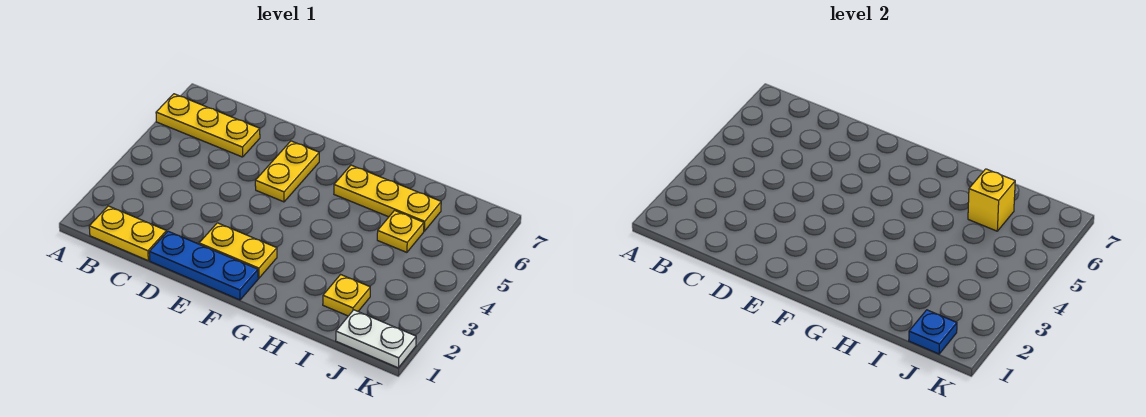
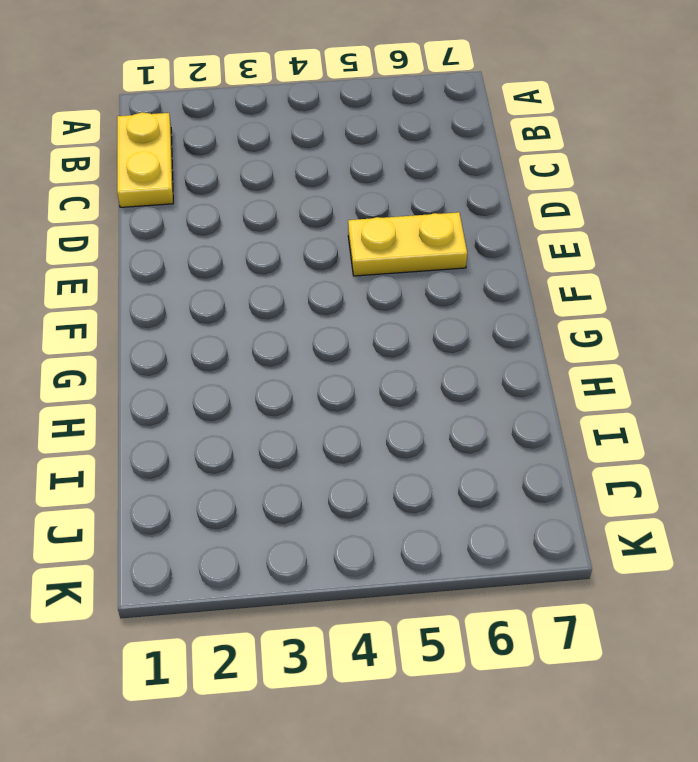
none -> yellow plate A6:C6 level 1
none -> blue plate D1:F1 level 1

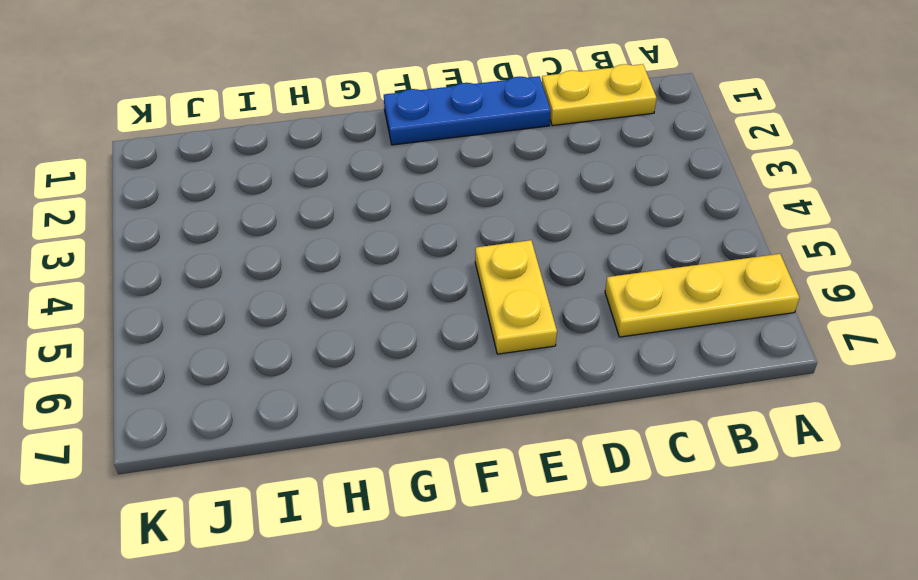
none -> yellow plate E2:F2 level 1
none -> yellow plate G6:I6 level 1

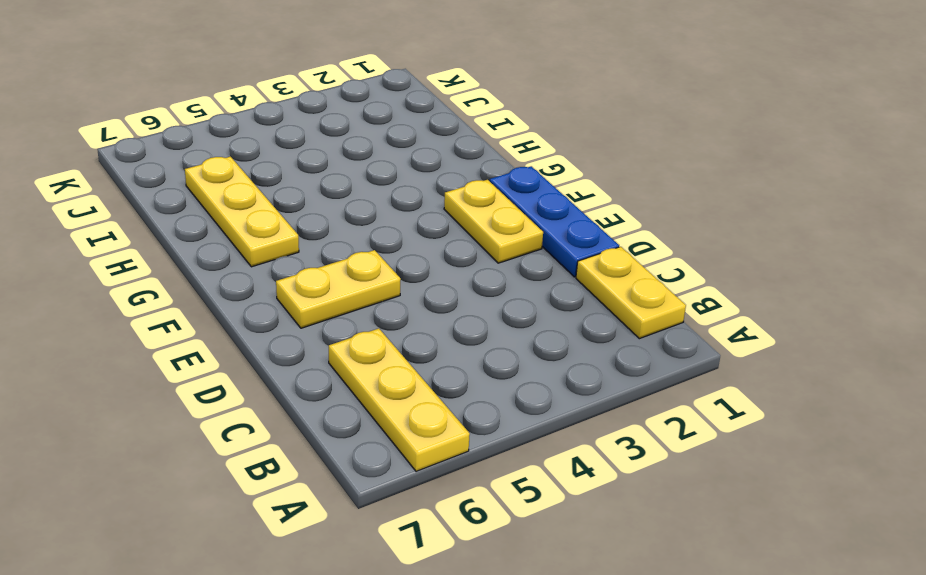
none -> yellow plate I2 level 1
none -> yellow plate I5 level 1

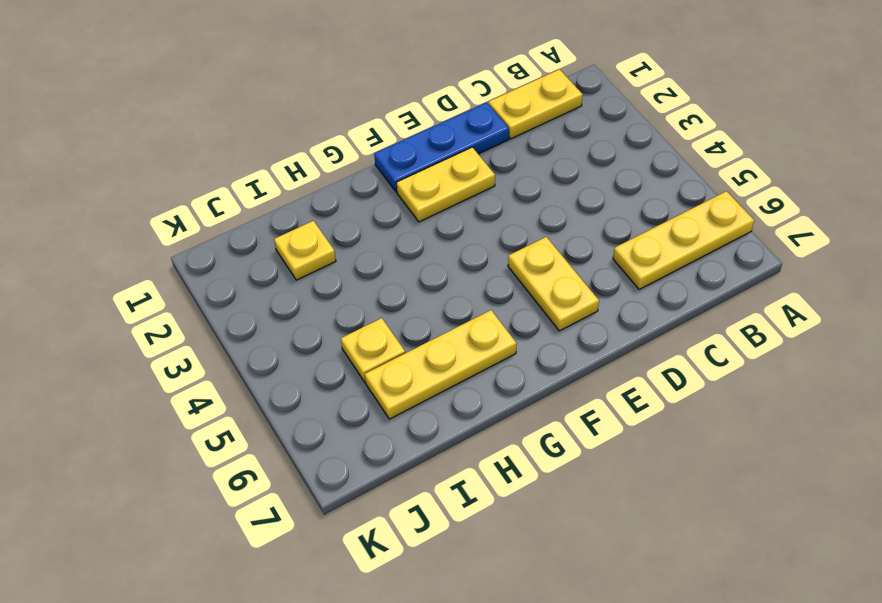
none -> white plate J1:K1 level 1
none -> yellow brick I6 level 2

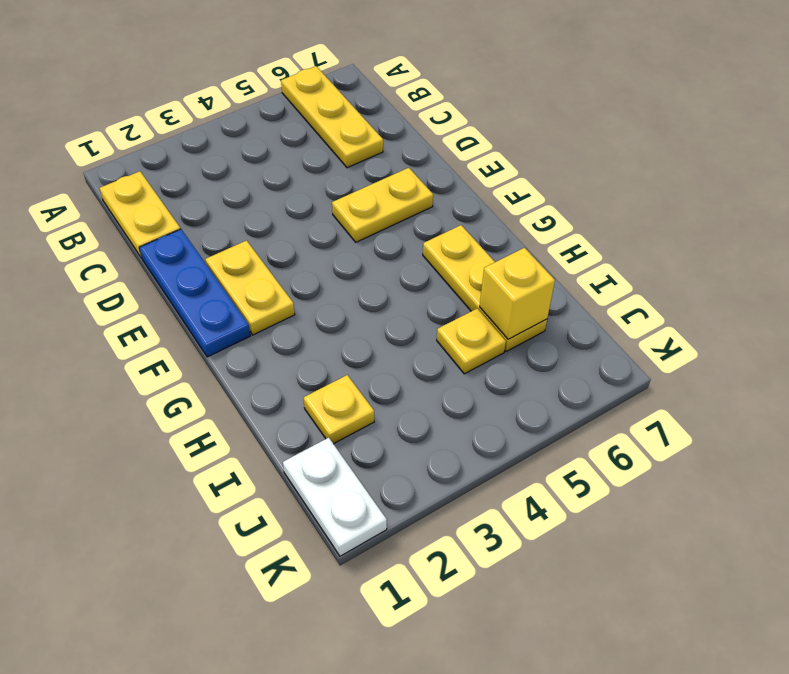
none -> blue plate J1 level 2

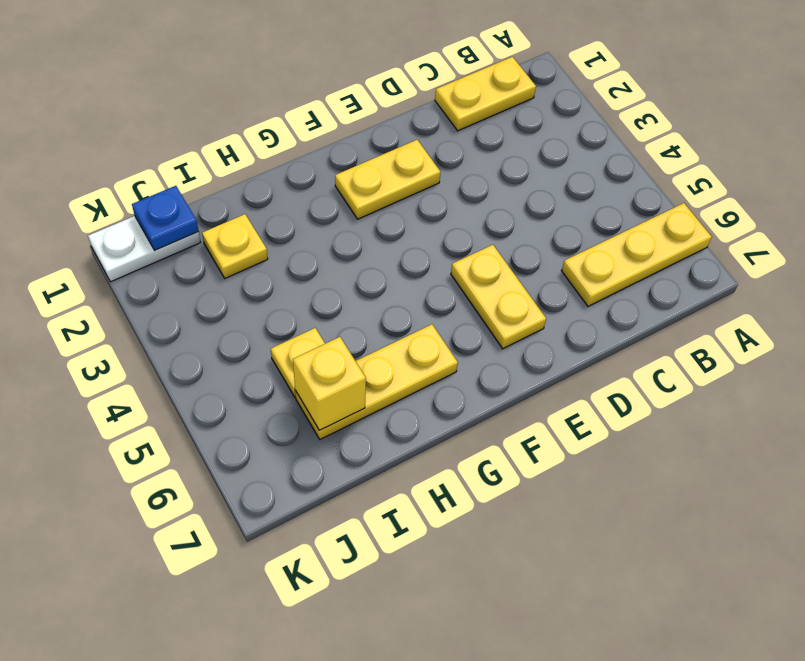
none -> blue plate D1:F1 level 1

